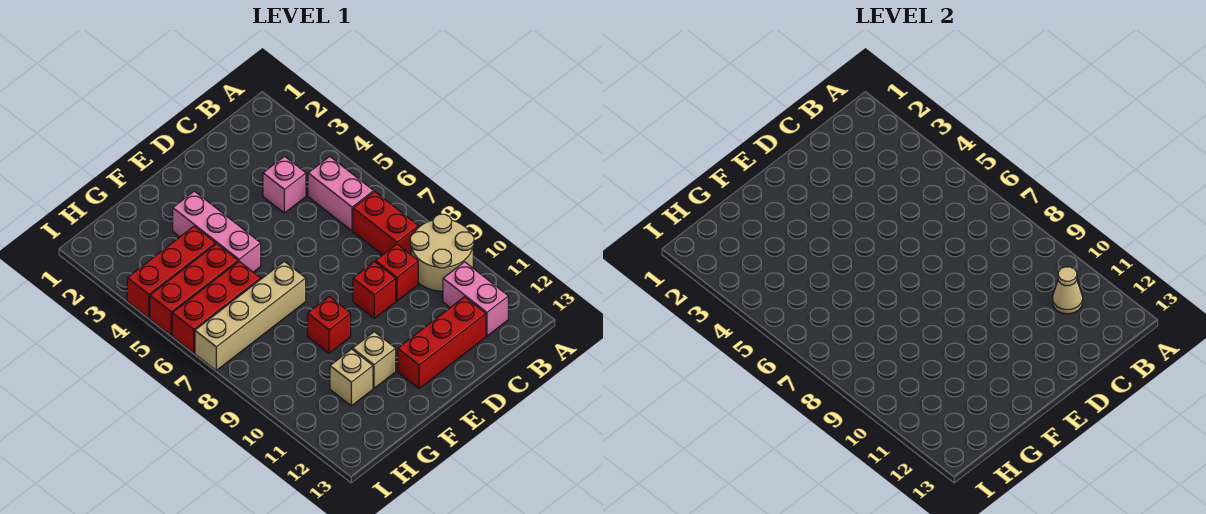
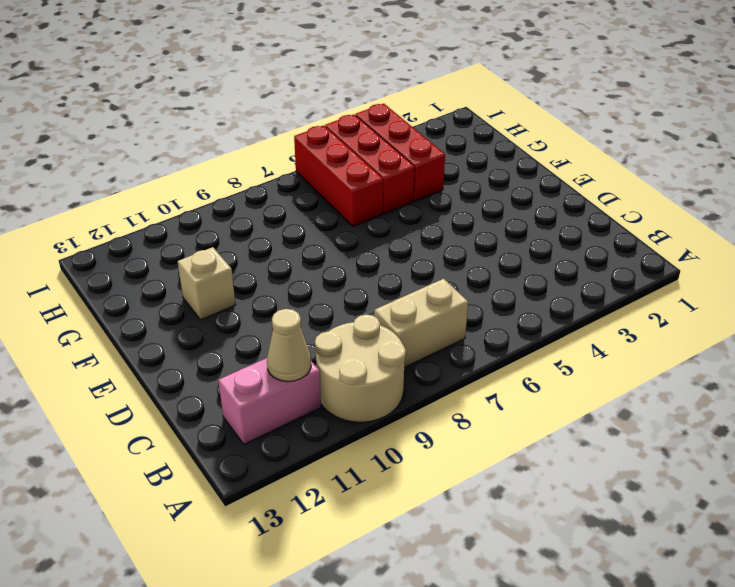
tan brick B7:B8 level 1 -> red brick B7:B8 level 1
none -> pink brick B5:B6 level 1
none -> pink brick C4 level 1
none -> red brick C9 level 1

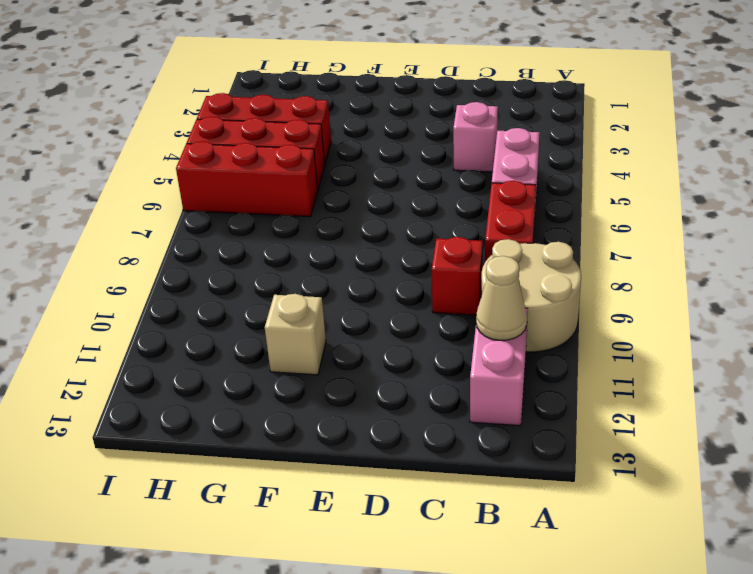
none -> red brick C12:E12 level 1
none -> red brick D9 level 1
none -> pink brick F3:F5 level 1

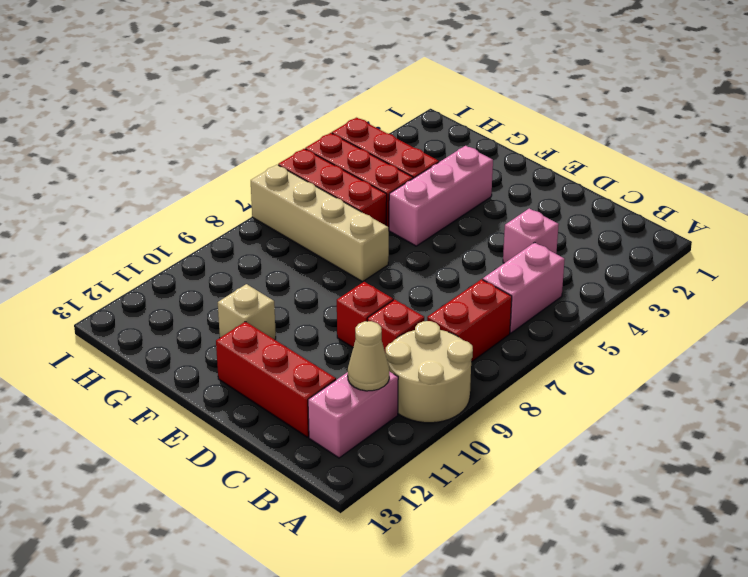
none -> red brick F9 level 1
none -> tan brick G11 level 1

